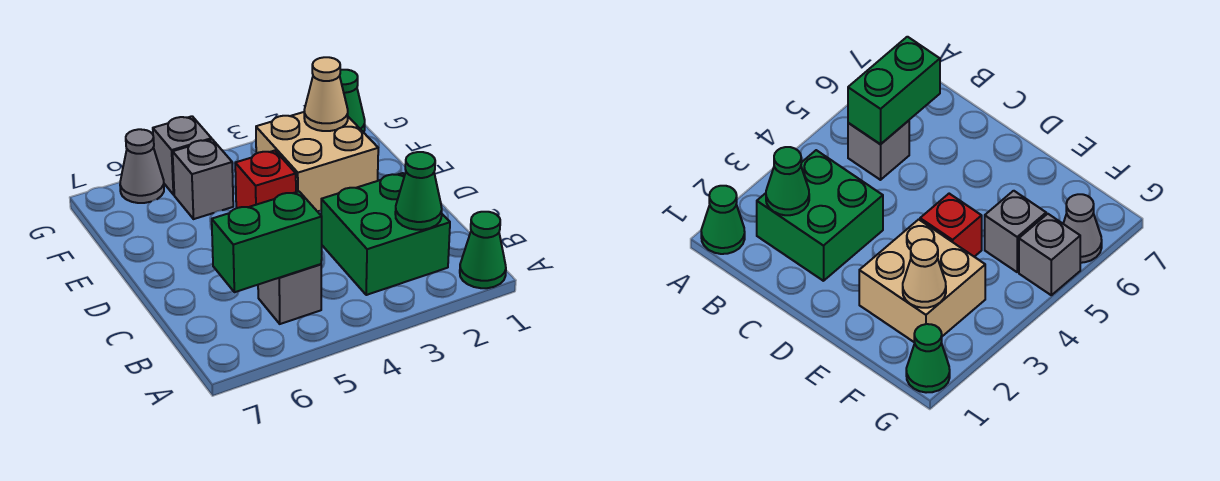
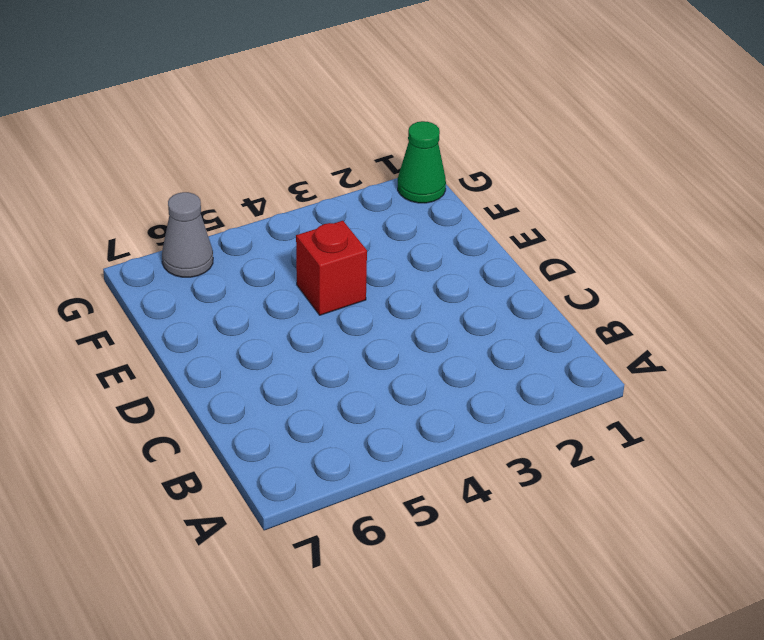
none -> green cone A1 level 1
none -> green brick B2:C3 level 1
none -> grey brick B5 level 1

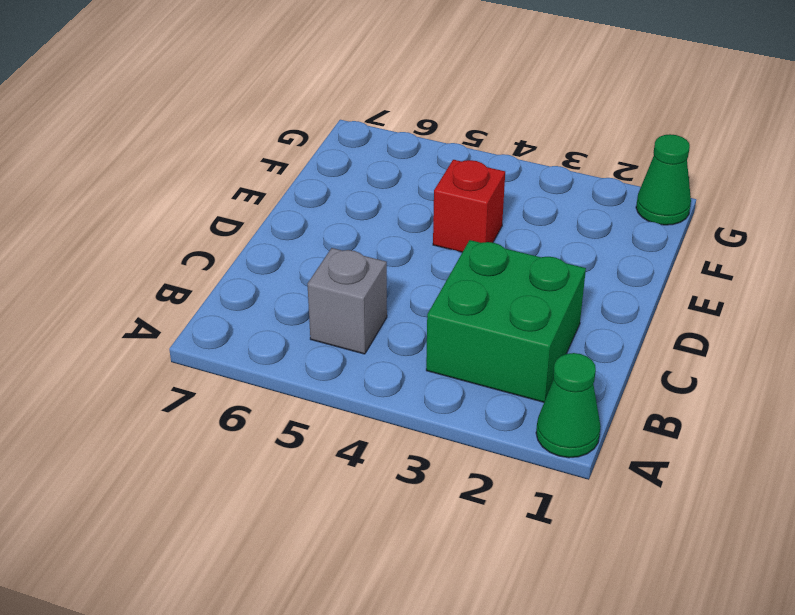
none -> tan brick E2:F3 level 1
none -> grey brick F5 level 1
none -> grey brick G5 level 1

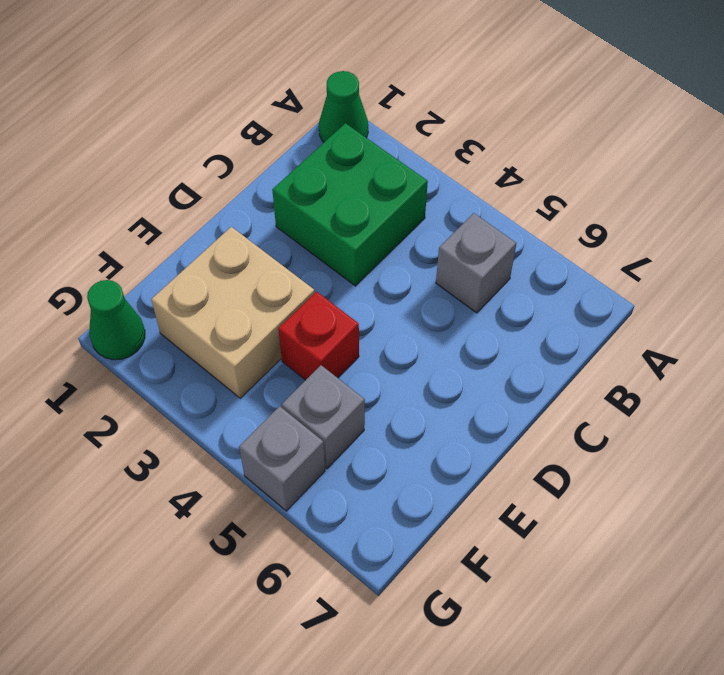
none -> grey cone G6 level 1
none -> green cone B2 level 2
none -> green brick B5:B6 level 2

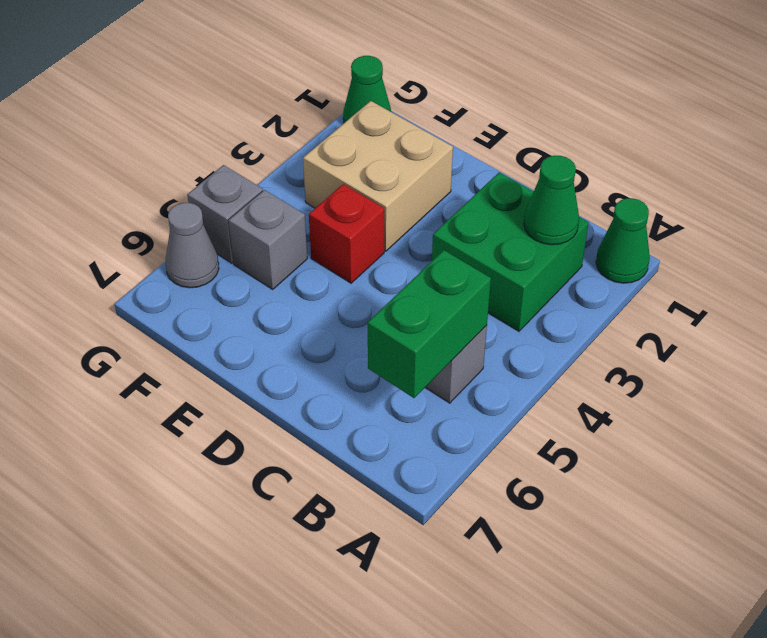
none -> tan cone F2 level 2

